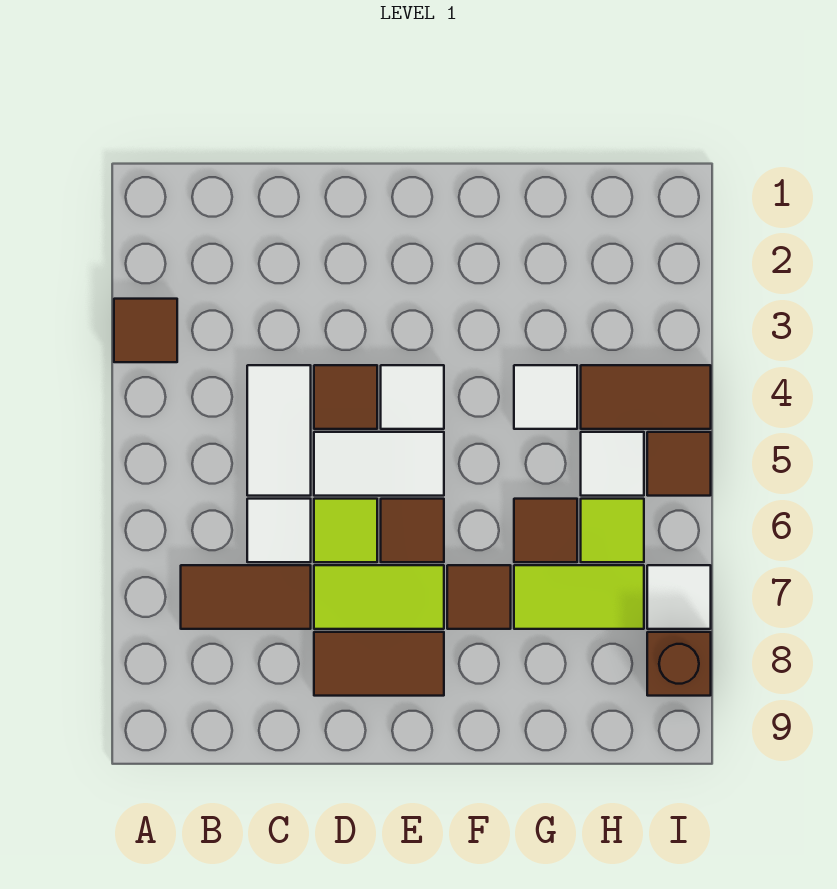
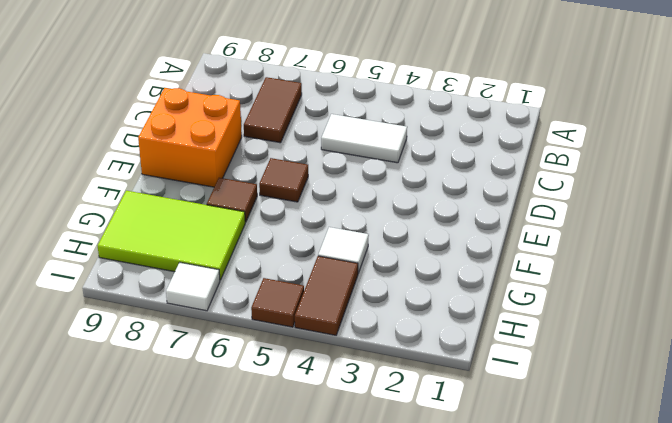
orange brick D8:E9 level 1 -> brown tile D8:E8 level 1
lime tile G7:H9 level 1 -> lime tile G7:H7 level 1
none -> brown tile A3 level 1
none -> white tile C6 level 1
none -> brown tile D4 level 1

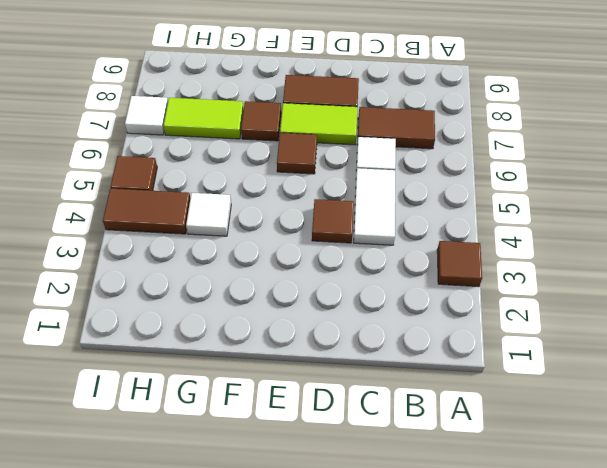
none -> white tile D5:E5 level 1
none -> lime tile D6 level 1
none -> white tile E4 level 1

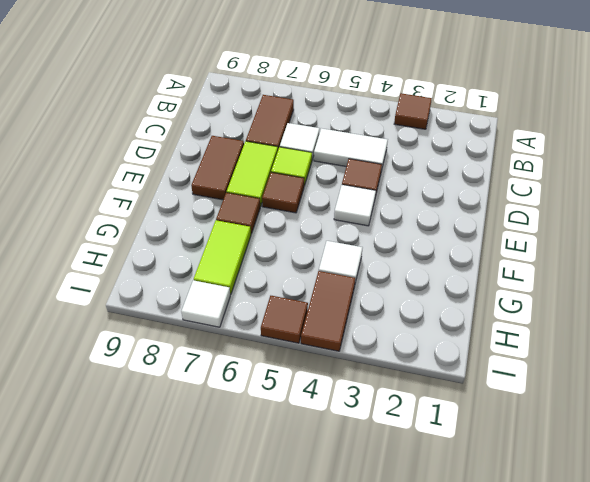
none -> white tile D5:E5 level 1
none -> brown tile G6 level 1
none -> white tile H5 level 1

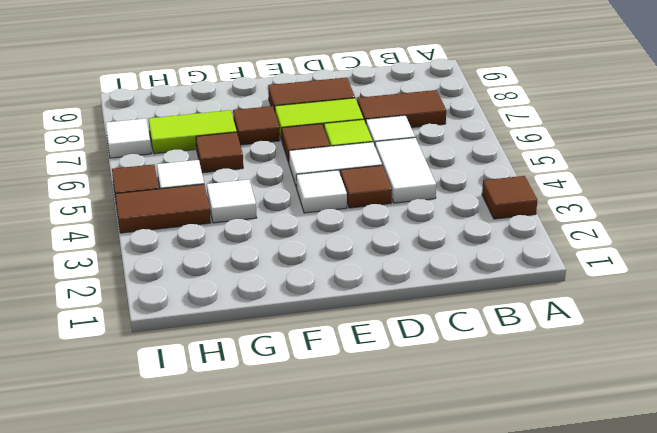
none -> lime tile H6 level 1
none -> brown brick I8 level 1

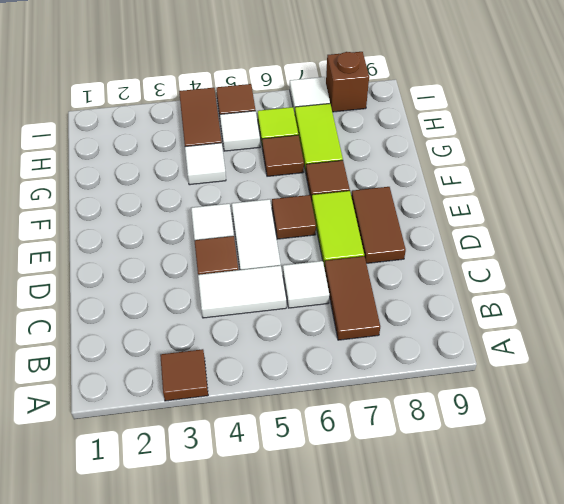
none -> lime tile D6 level 1

